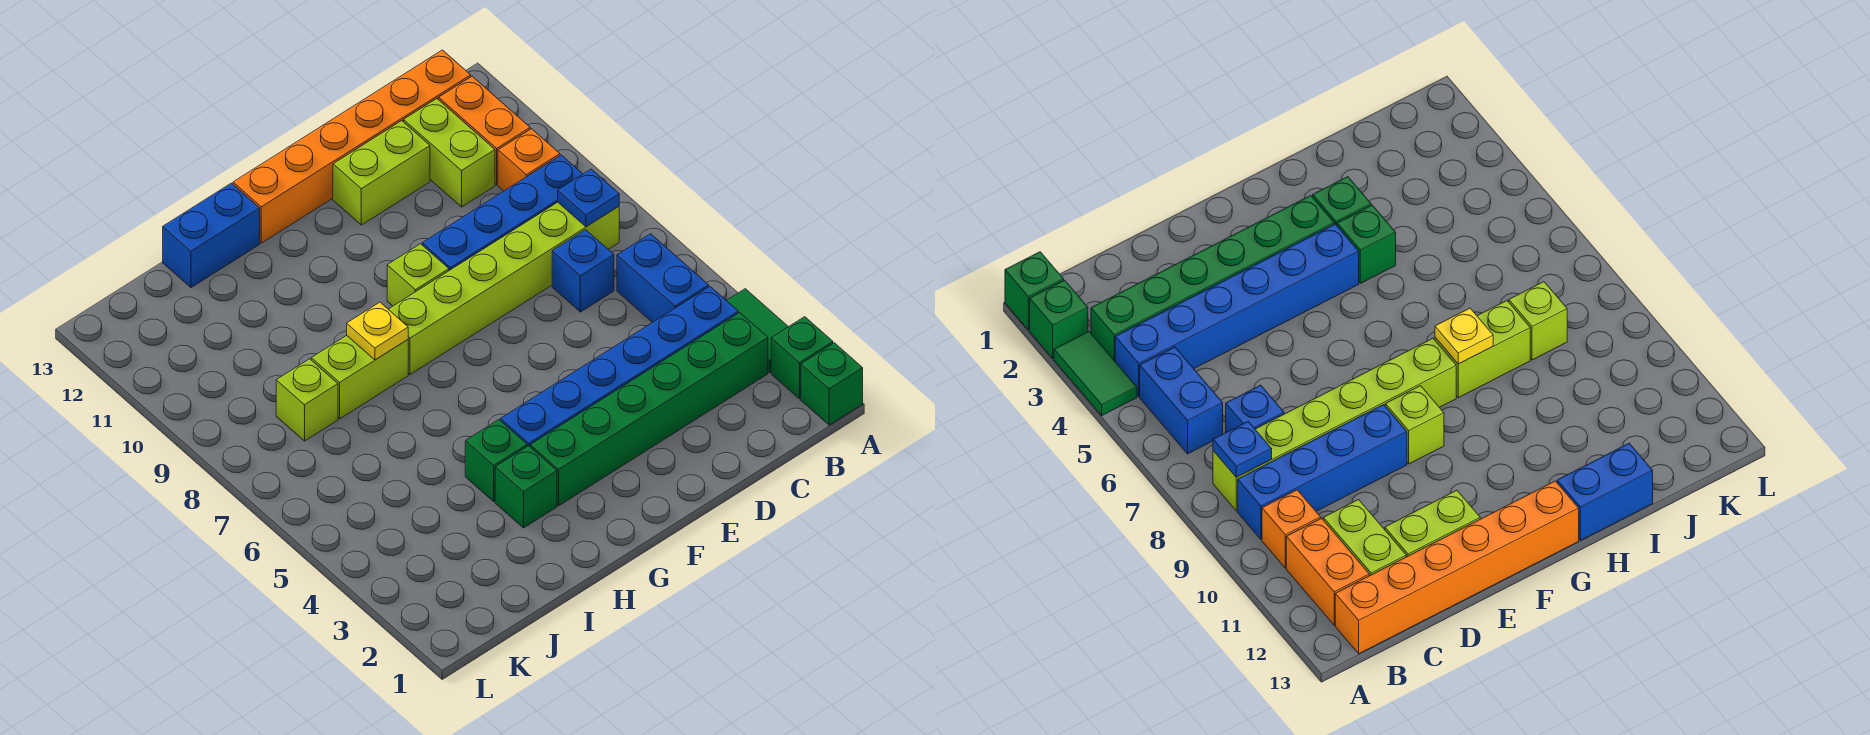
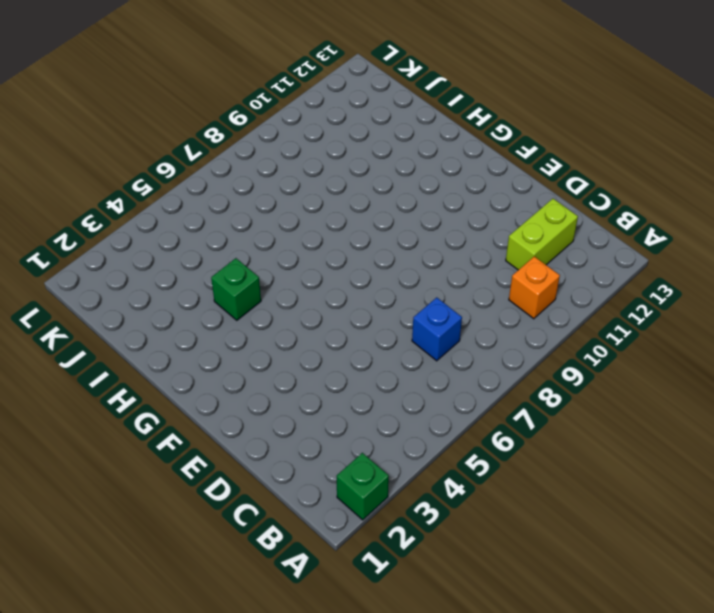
none -> green brick A1 level 1
none -> green tile A3:A4 level 1
none -> green brick B3:G3 level 1

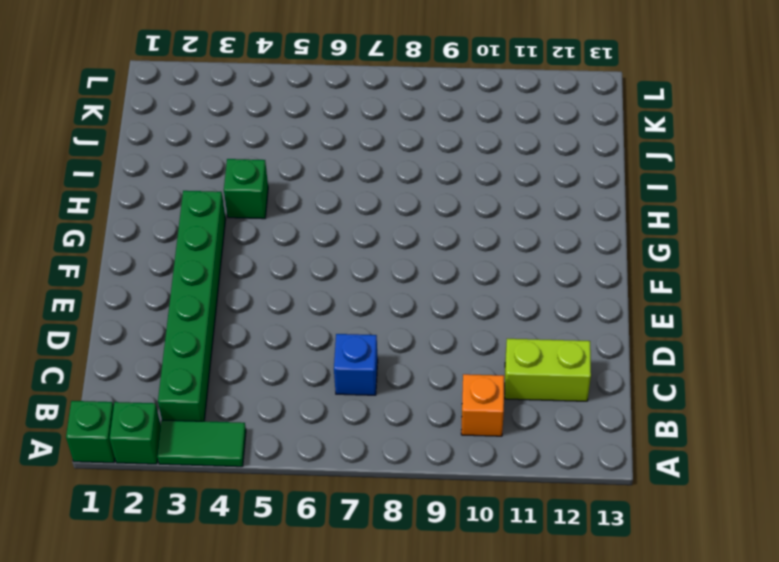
none -> blue brick B4:G4 level 1
none -> blue brick B5:B6 level 1
none -> lime brick B8:G8 level 1

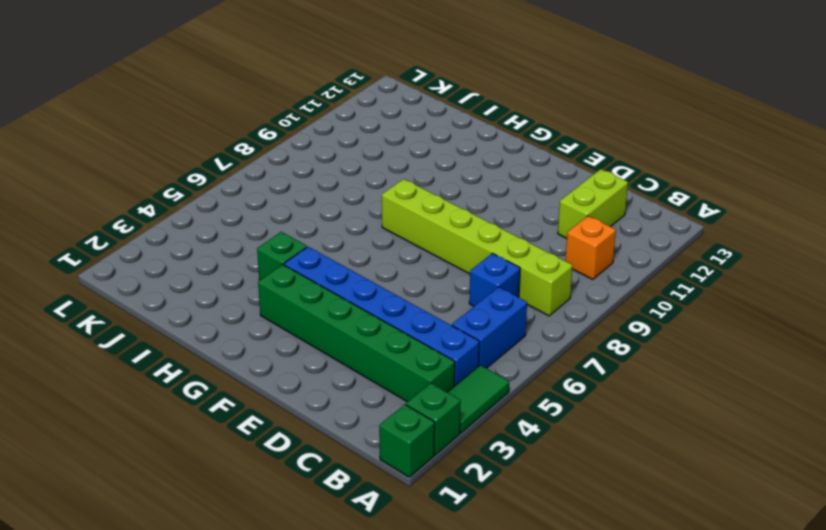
none -> blue brick B9:E9 level 1
none -> orange brick B11:B12 level 1
none -> orange brick B13:G13 level 1

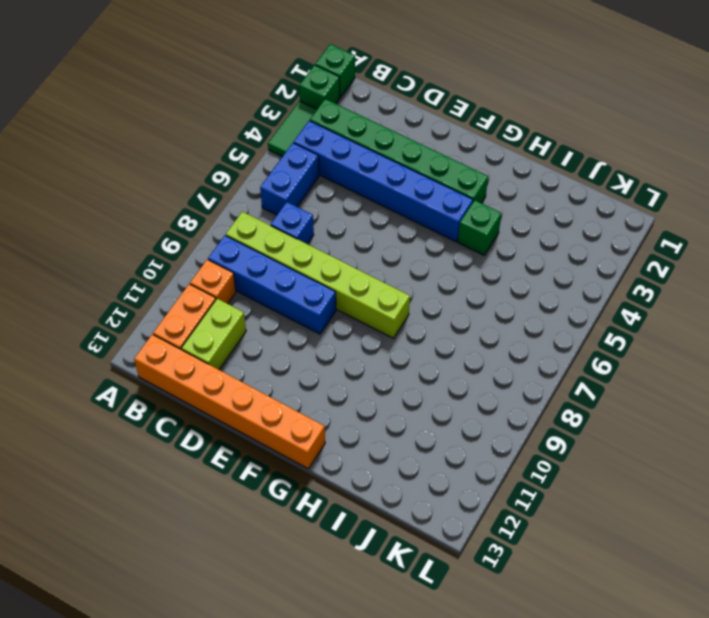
none -> lime brick D12:E12 level 1
none -> lime brick F9 level 1
none -> green brick H3 level 1

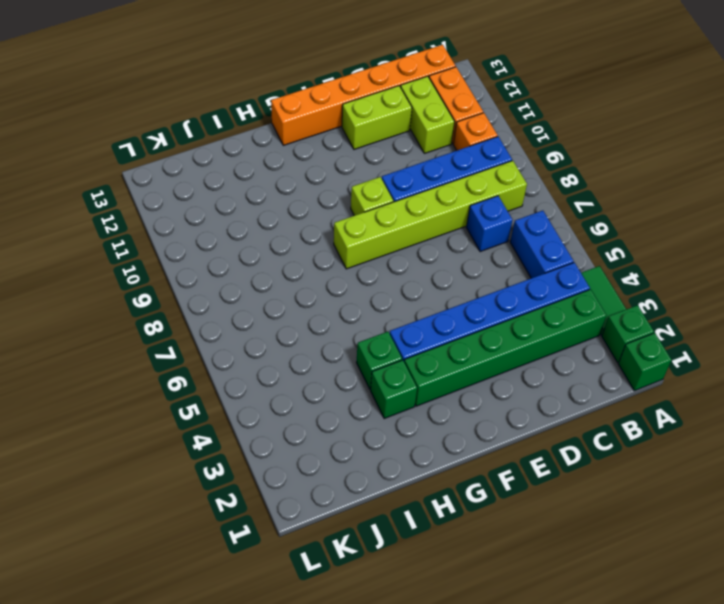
none -> lime brick H8:I8 level 1
none -> blue brick H13:I13 level 1
none -> lime brick J8 level 1

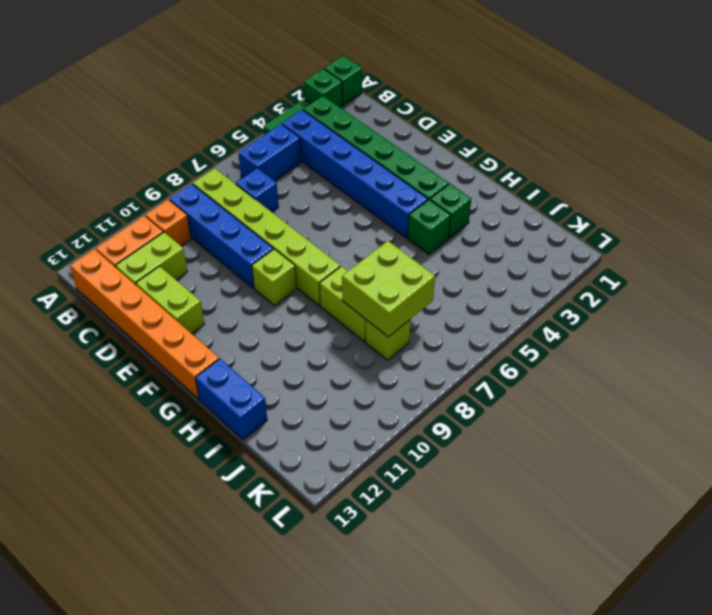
lime brick I7:J8 level 2 -> none
none -> blue plate B8 level 2
none -> yellow plate H8 level 2

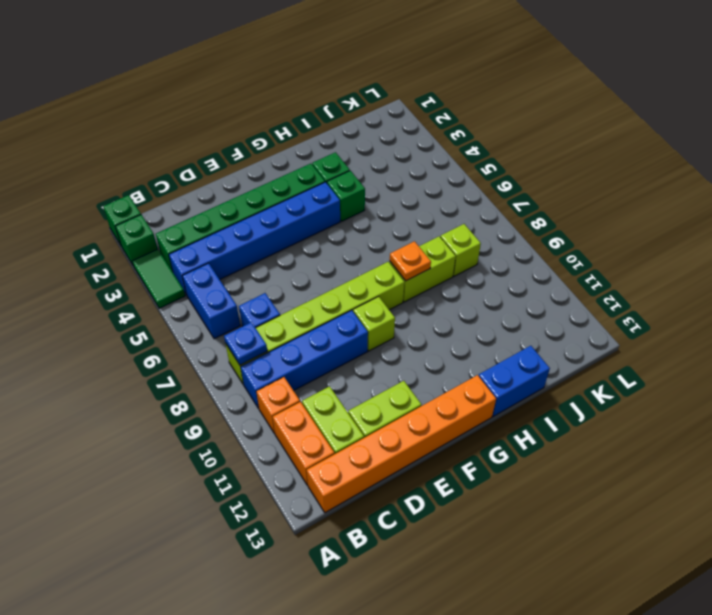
orange plate H8 level 2 -> yellow plate H8 level 2

